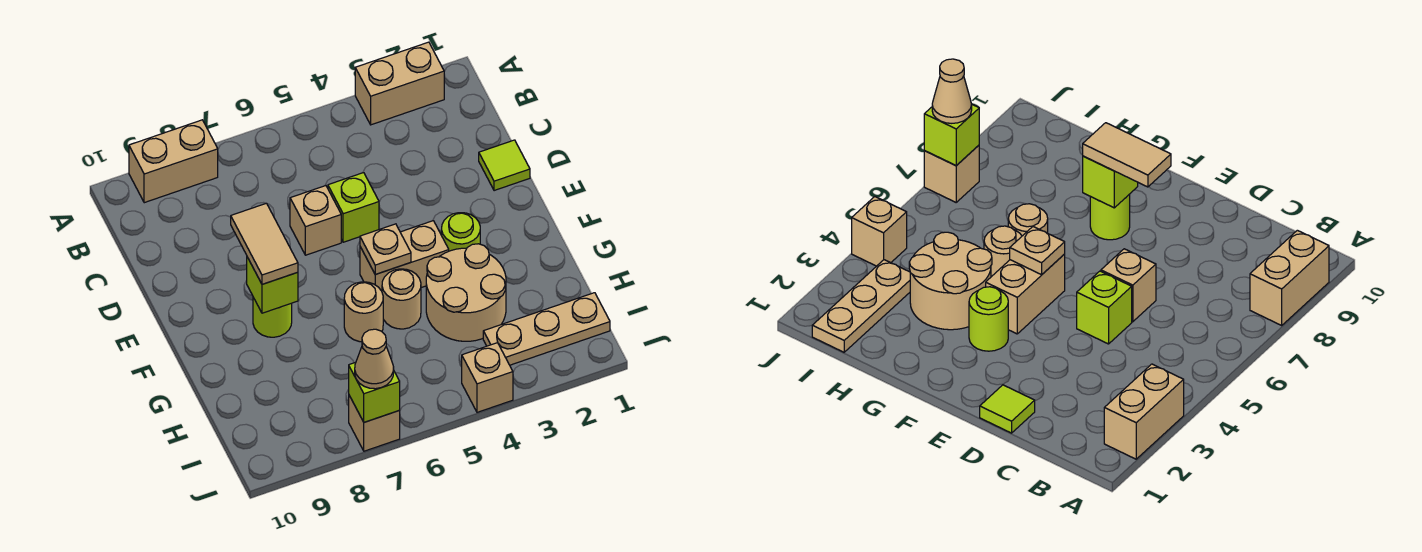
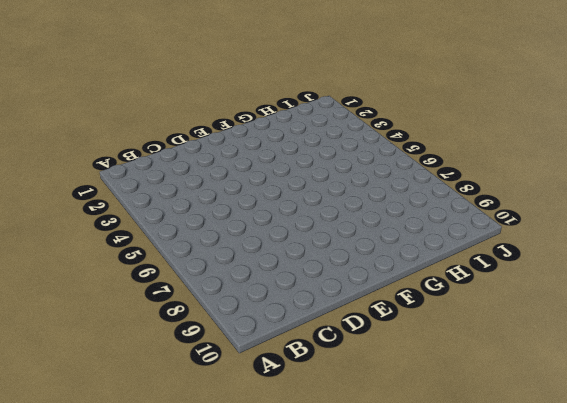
none -> tan brick A2:A3 level 1
none -> tan brick A8:A9 level 1
none -> lime tile D1 level 1

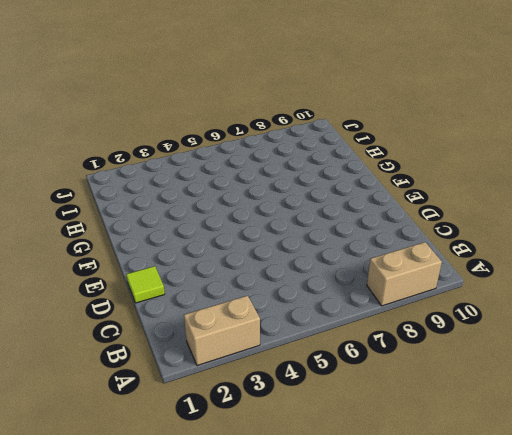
none -> lime brick D5 level 1
none -> tan brick D6 level 1
none -> lime round brick F3 level 1

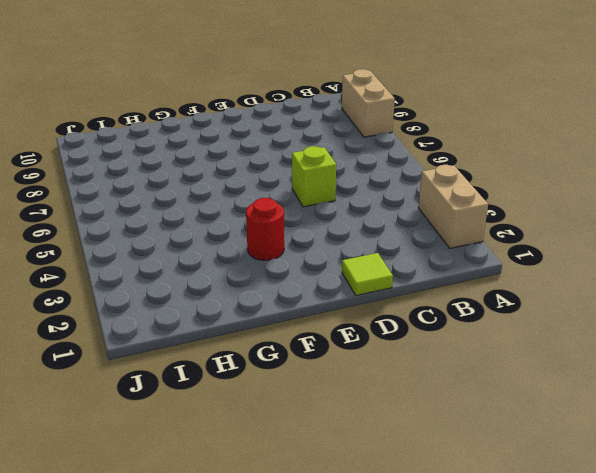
red round brick F3 level 1 -> lime round brick F3 level 1
none -> tan brick D6 level 1
none -> tan brick F4:F5 level 1
none -> lime round brick F8 level 1

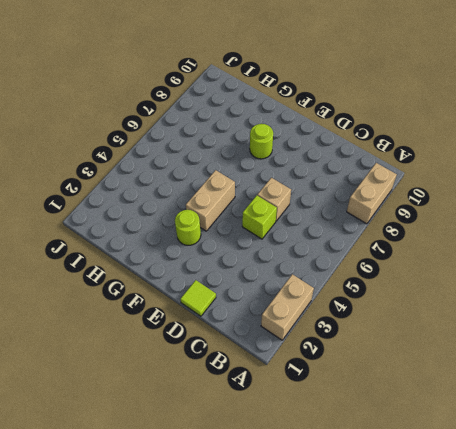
none -> tan round brick G3:H4 level 1
none -> tan round brick G5 level 1
none -> tan round brick G6 level 1

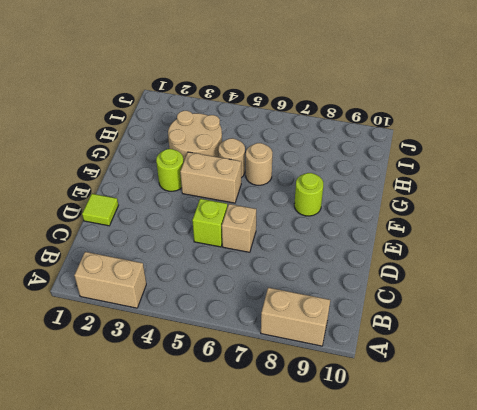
none -> tan plate I1:I3 level 1
none -> tan brick J4 level 1
none -> tan brick J7 level 1

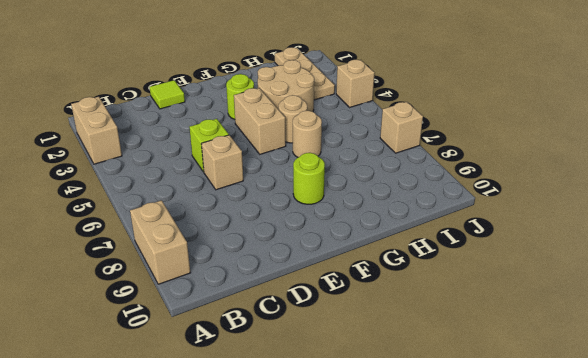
none -> tan plate F5 level 2
none -> lime brick F8 level 2
none -> lime brick J7 level 2

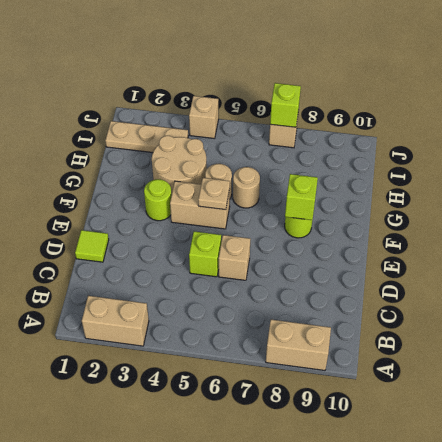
none -> tan tile E8:F8 level 3
none -> tan cone J7 level 3

